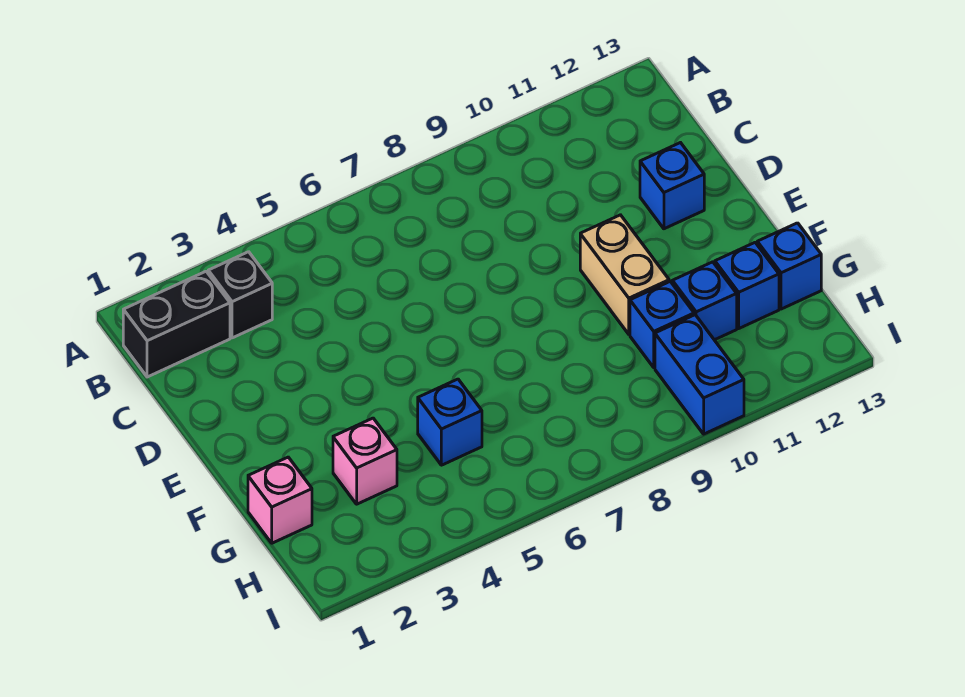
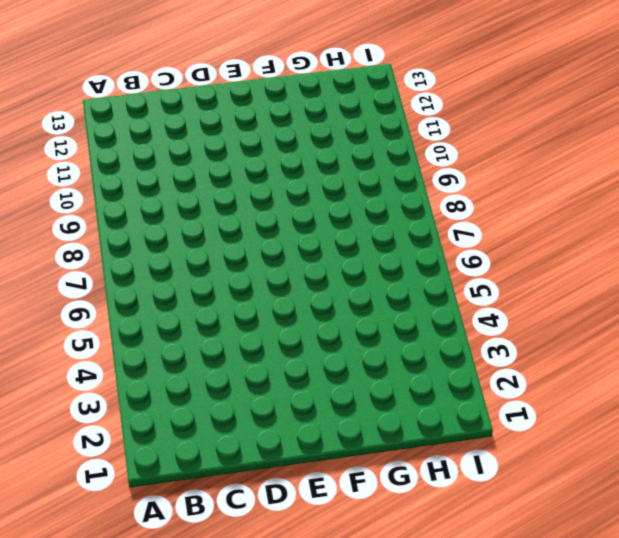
none -> black brick B1:B2 level 1
none -> black brick B3 level 1
none -> blue brick D12 level 1

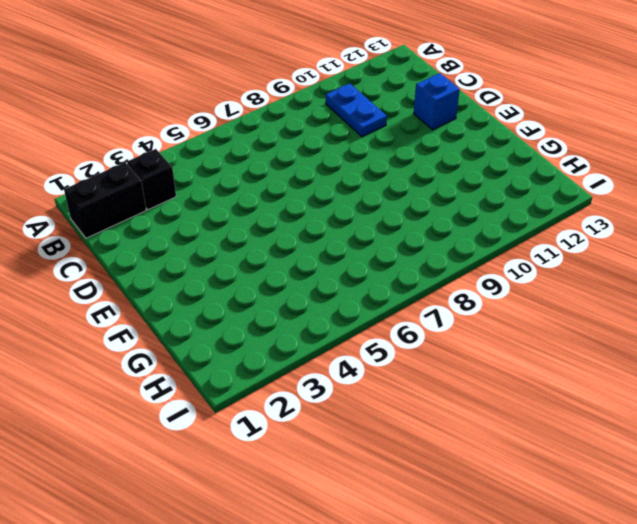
blue plate B10:C10 level 1 -> none
none -> tan brick E10:F10 level 1
none -> pink brick G1 level 1
none -> pink brick G3 level 1

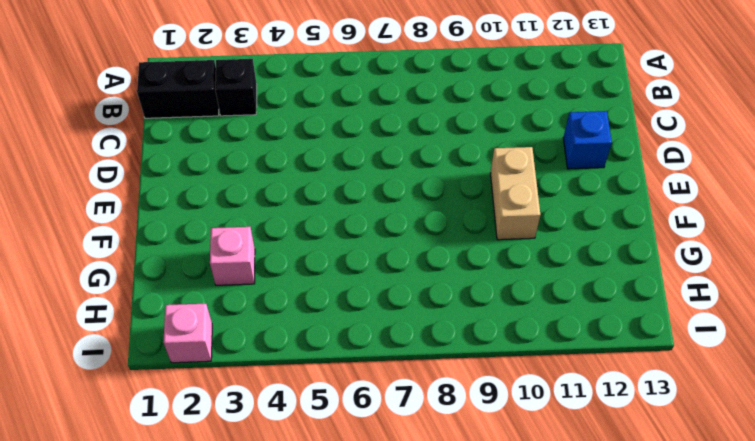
pink brick I2 level 1 -> pink brick G1 level 1
none -> blue brick G5 level 1
none -> blue brick G10 level 1
none -> blue brick G11 level 1

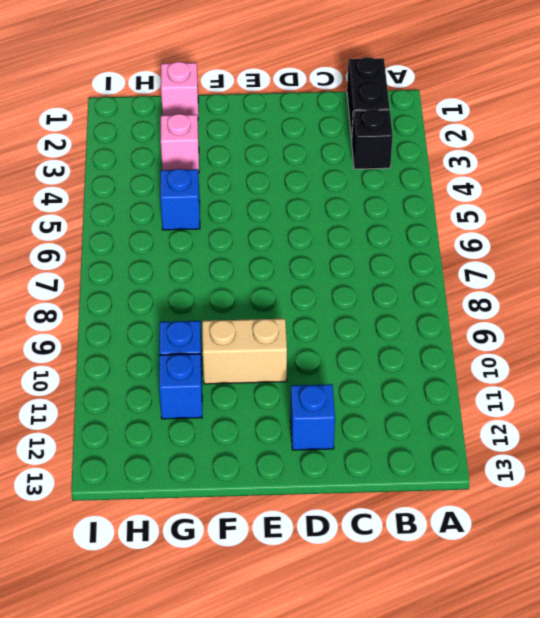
none -> blue brick G12 level 1
none -> blue brick G13 level 1
none -> blue brick H10:I10 level 1

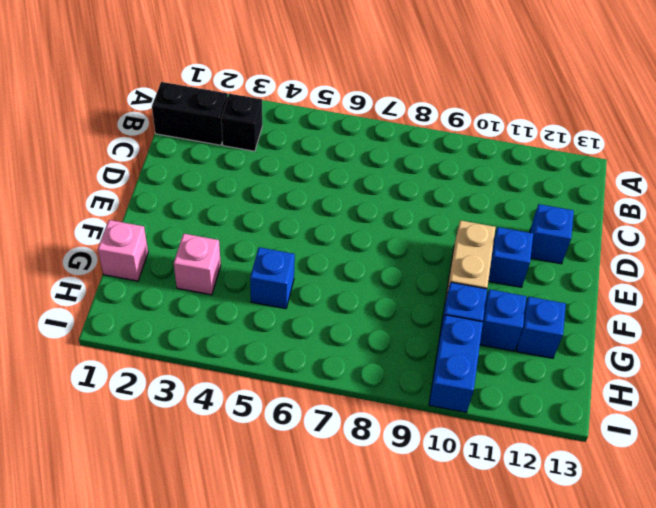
blue brick E11 level 1 -> blue brick G13 level 1

